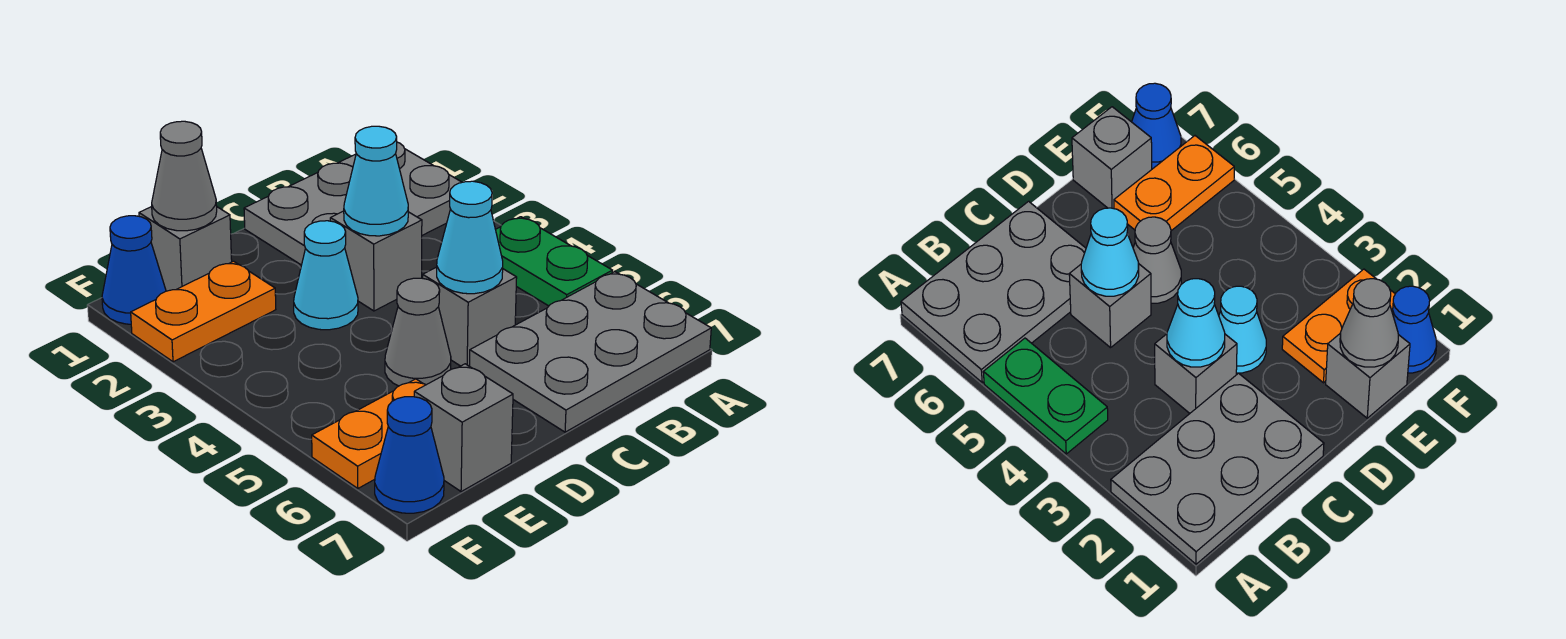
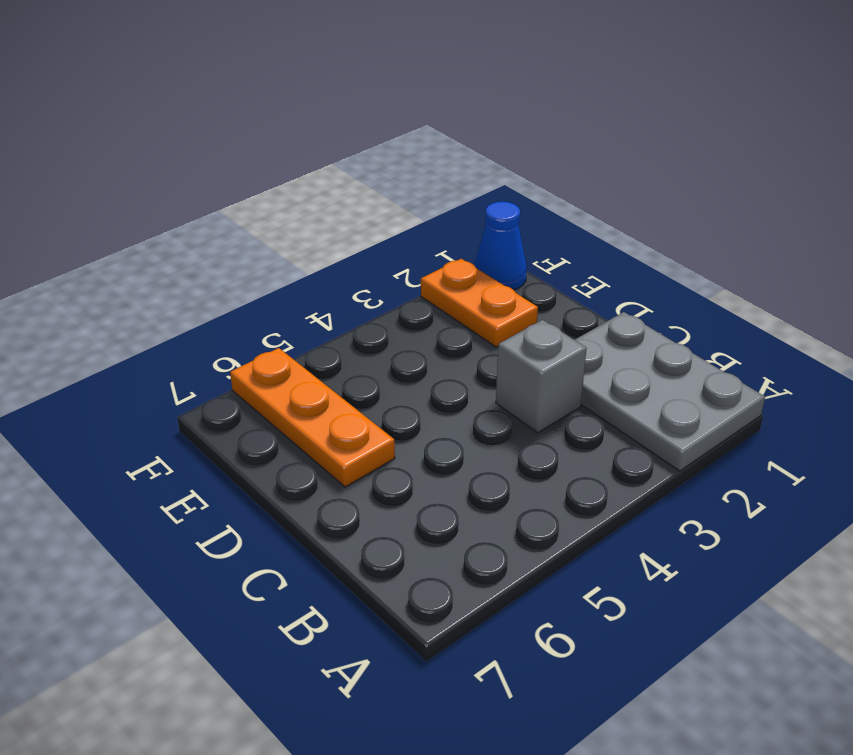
orange plate D6:F6 level 1 -> orange plate E6:F6 level 1
none -> green plate A4:A5 level 1
none -> grey plate A6:C7 level 1
none -> grey brick C5 level 1

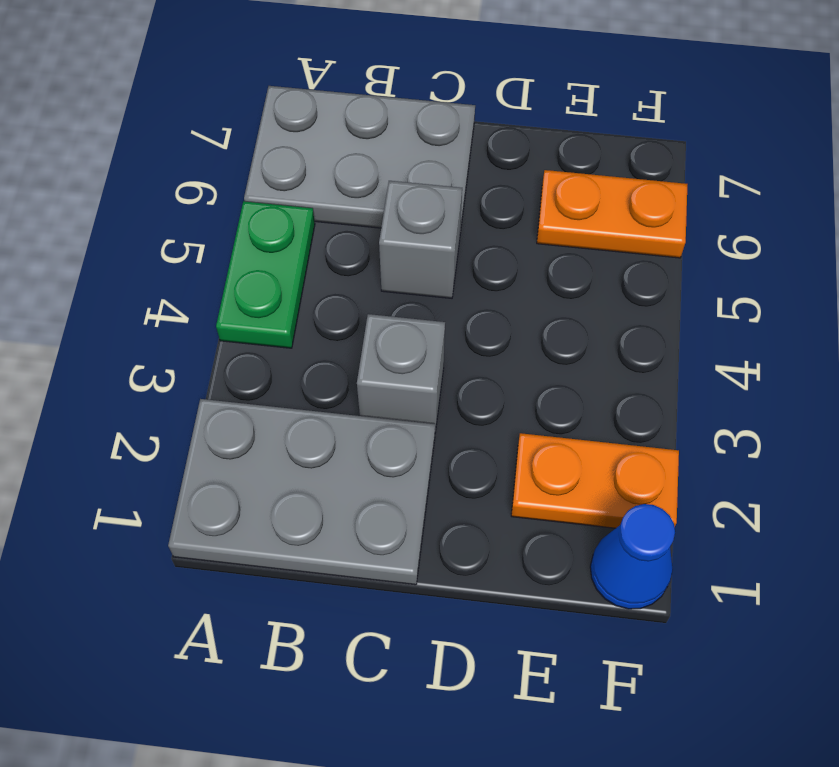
none -> cyan cone D3 level 1
none -> grey cone D5 level 1
none -> grey brick E1 level 1

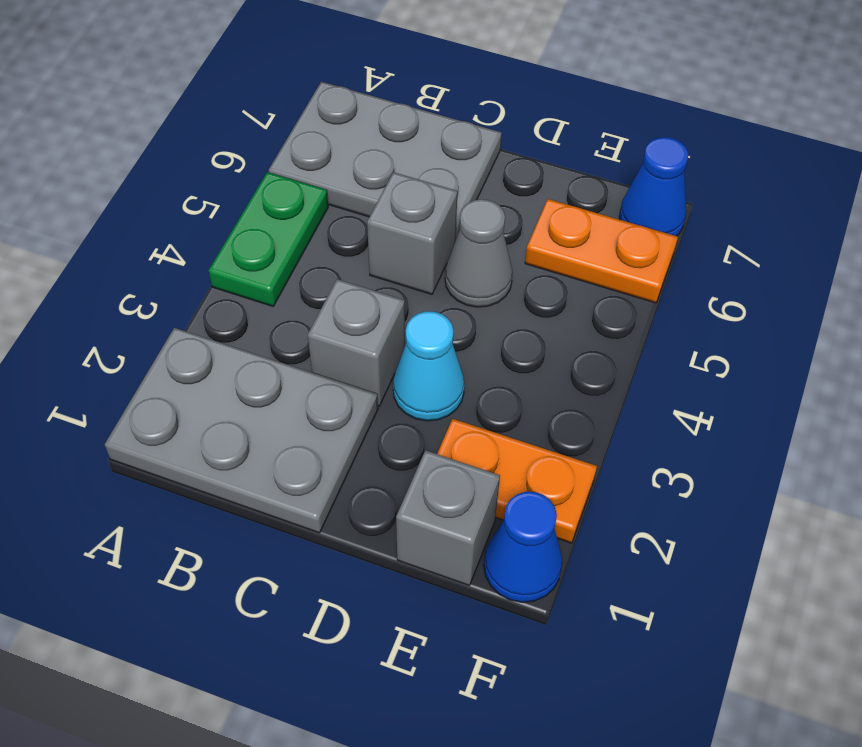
none -> grey brick E7 level 1
none -> cyan cone C3 level 2
none -> cyan cone C5 level 2

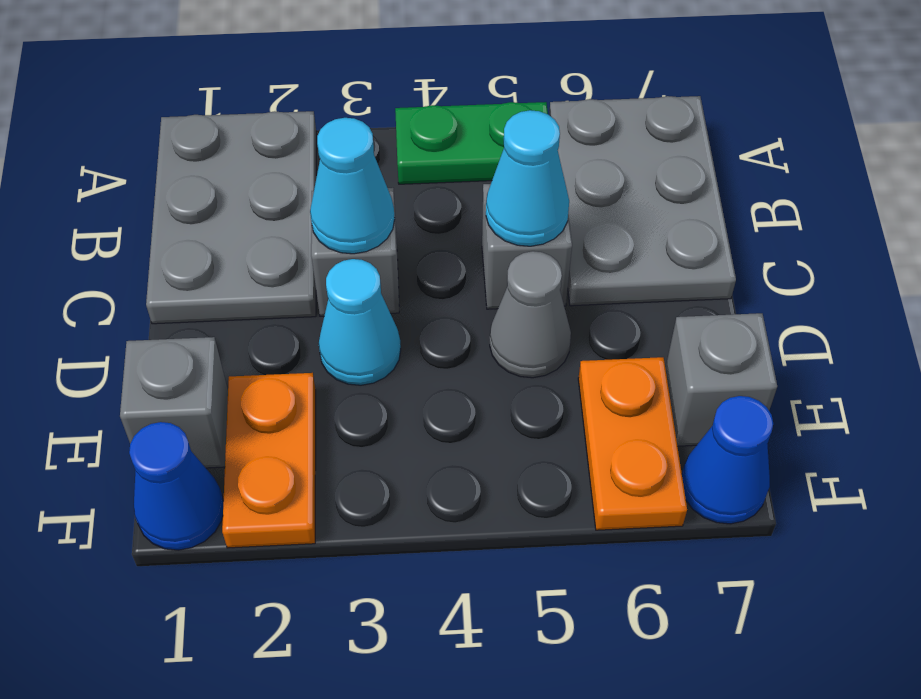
none -> grey cone E1 level 2

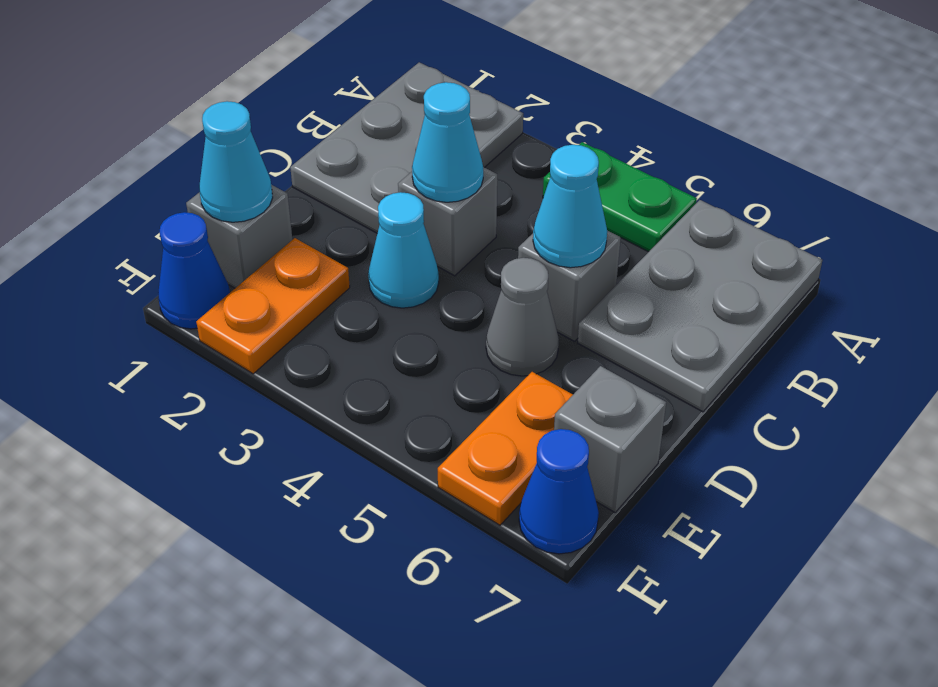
cyan cone E1 level 2 -> grey cone E1 level 2

